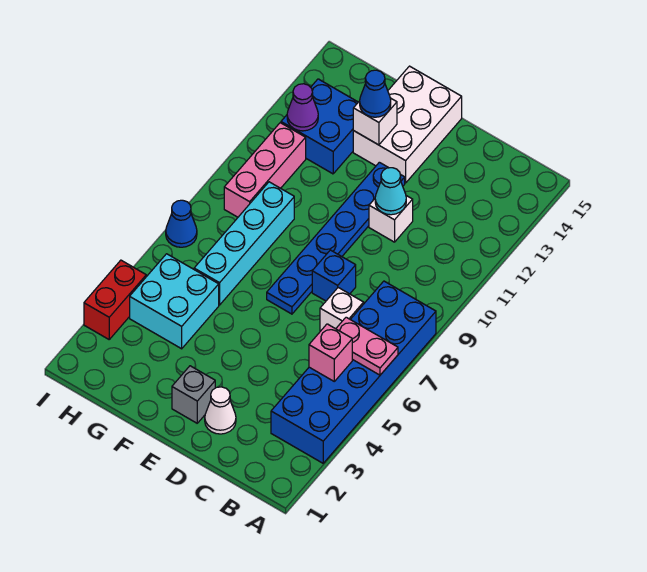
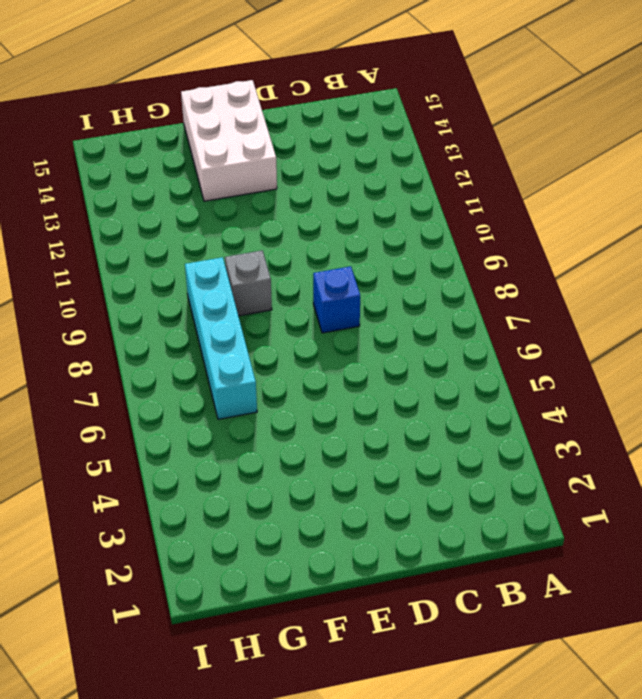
grey brick F9 level 1 -> grey brick E2 level 1
none -> blue brick A3:B8 level 1
none -> white brick C7 level 1
none -> white cone D2 level 1

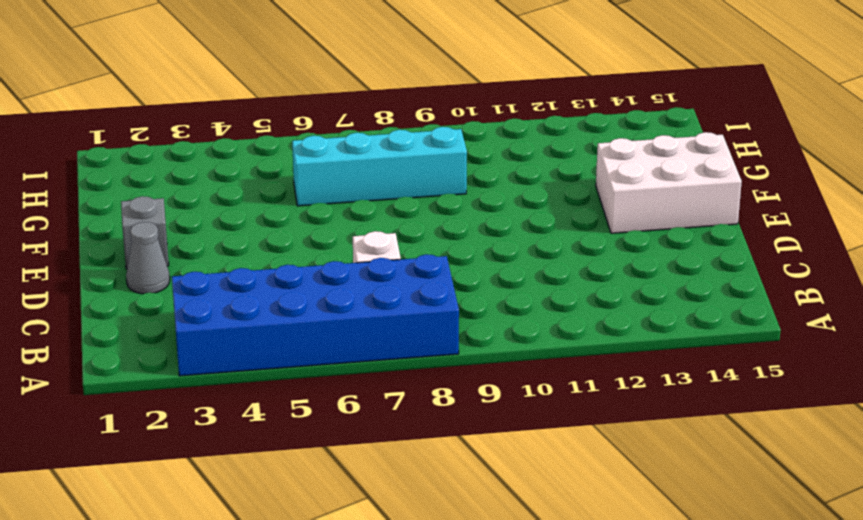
grey cone D2 level 1 -> white cone D2 level 1
none -> blue brick D8 level 1
none -> white brick D11 level 1
none -> blue plate E7:E12 level 1

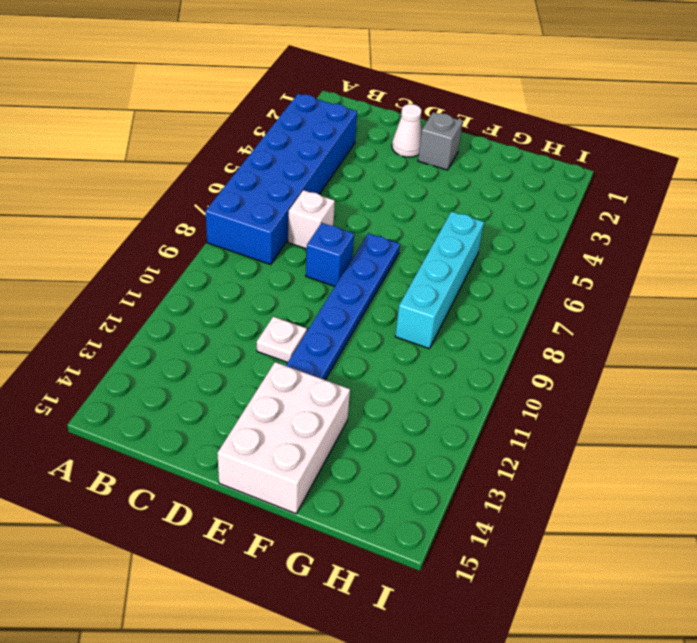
white plate D11 level 1 -> white brick D11 level 1
none -> cyan brick G4:H5 level 1
none -> blue brick G12:H13 level 1
none -> pink brick H9:H11 level 1

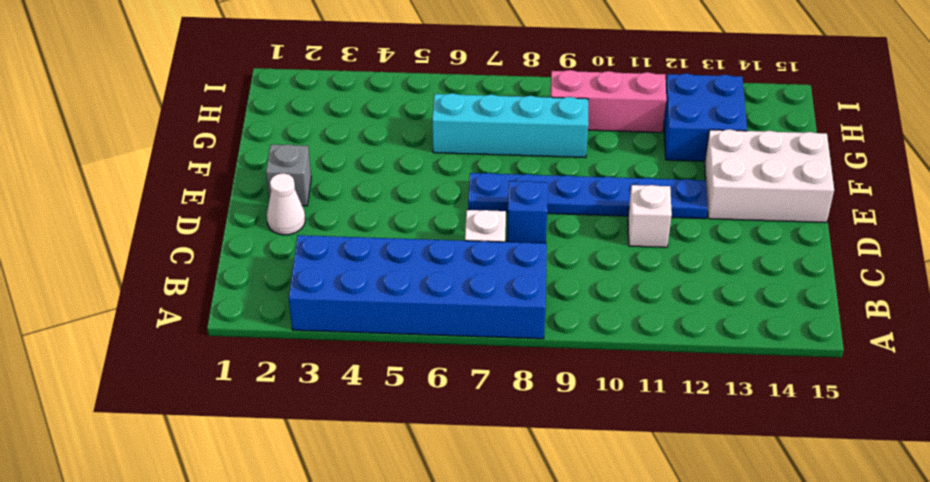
none -> cyan brick G4:H5 level 1
none -> red brick I3:I4 level 1
none -> blue cone I7 level 1

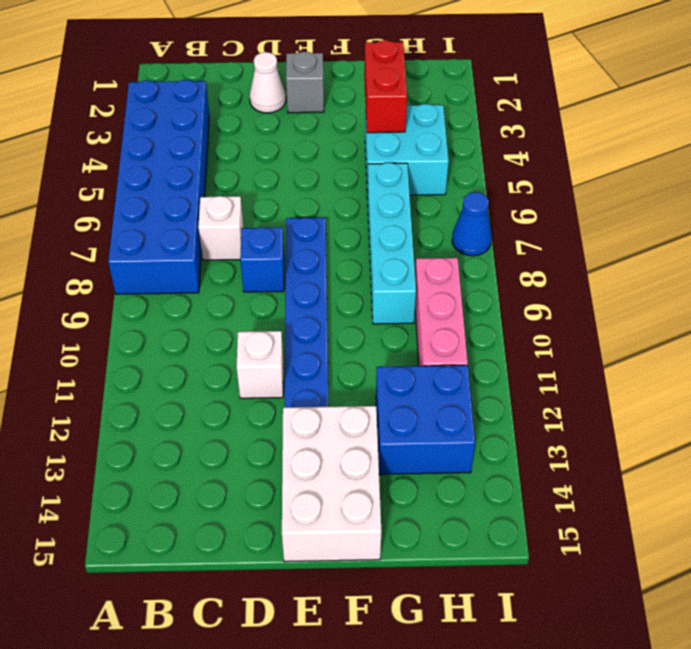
red brick G3:G4 level 2 -> red brick I3:I4 level 1
none -> pink plate A6:B6 level 2
none -> pink brick B5 level 2
none -> cyan cone D11 level 2

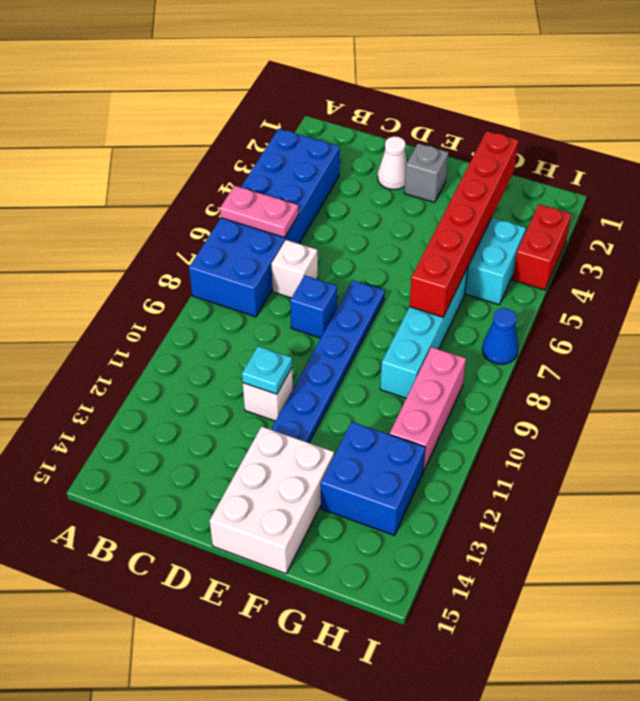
cyan plate D11 level 2 -> cyan cone D11 level 2
red brick G2:G7 level 2 -> none
none -> pink brick B5 level 2
none -> white brick F13 level 2
none -> purple cone H12 level 2

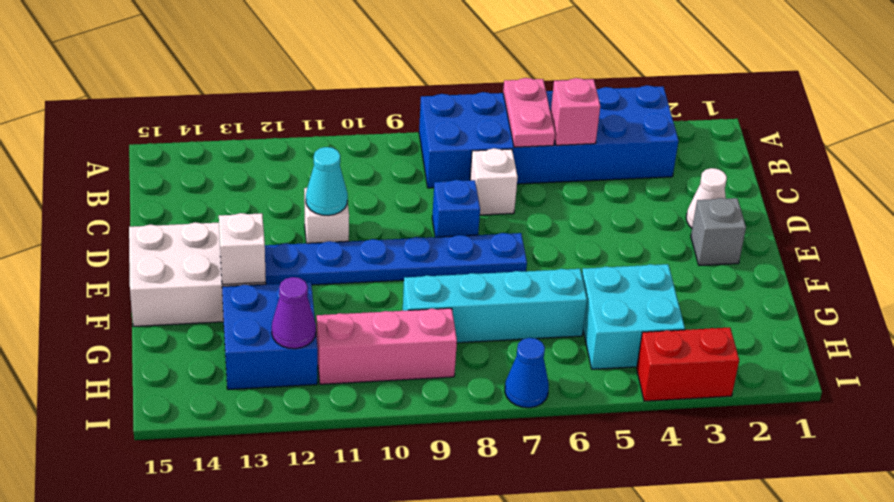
none -> blue cone F13 level 3

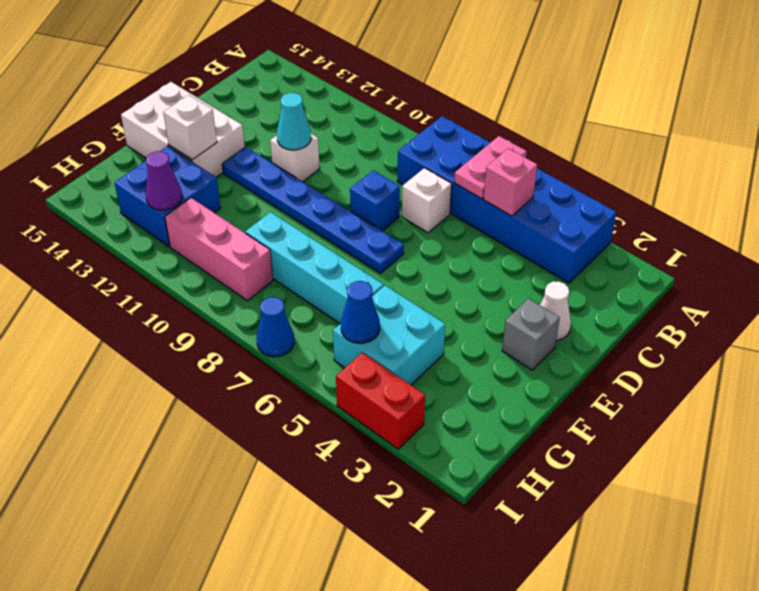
blue cone H5 level 2 -> blue cone F13 level 3

